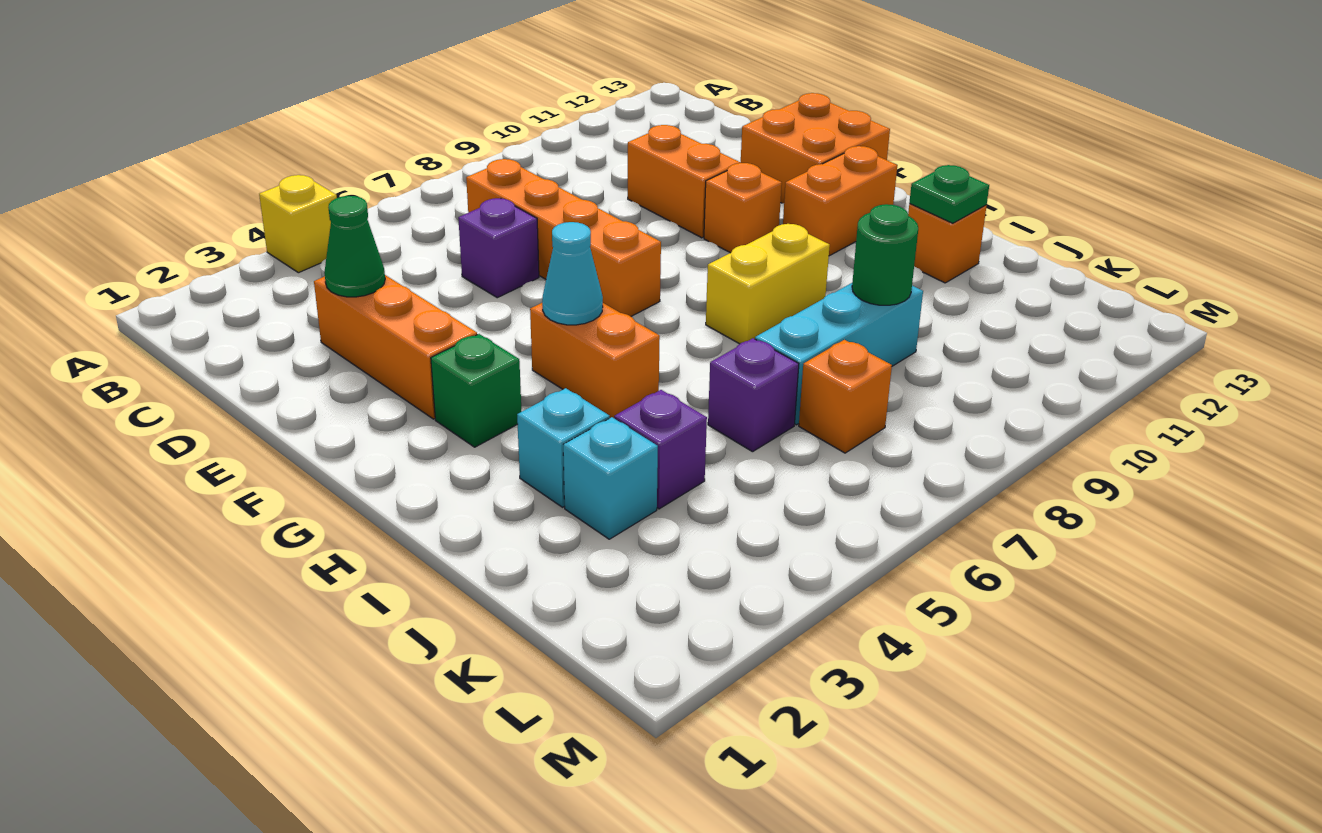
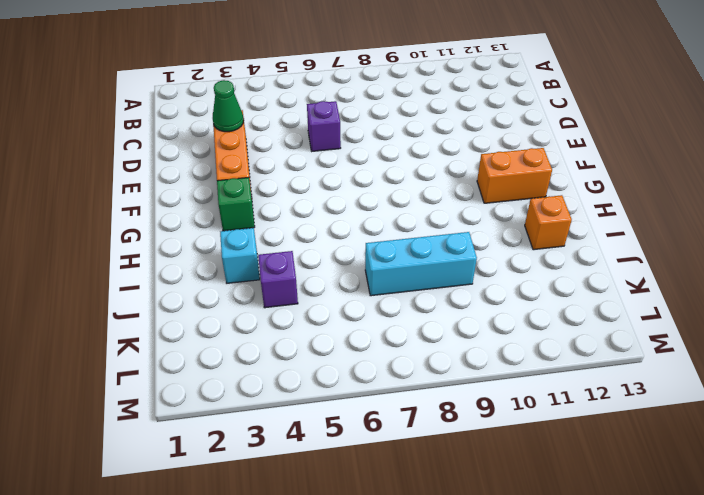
none -> yellow brick A4 level 1
none -> orange brick C7:F7 level 1
none -> orange brick D10:E10 level 1

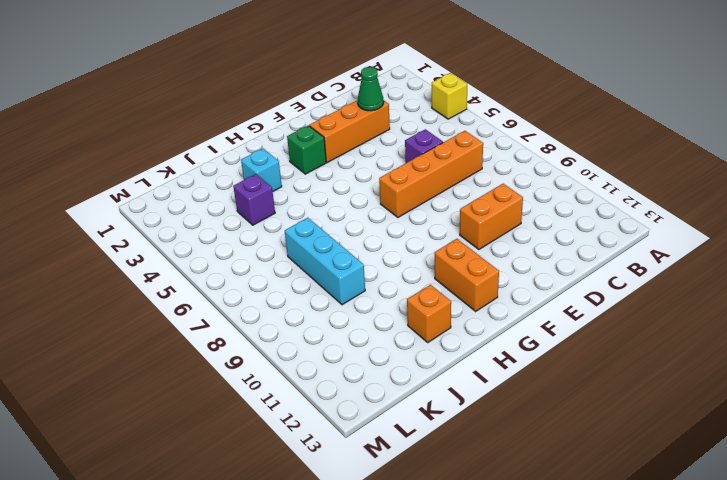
none -> orange brick E12:F13 level 1
none -> orange brick F10 level 1
none -> orange brick G5:H5 level 1

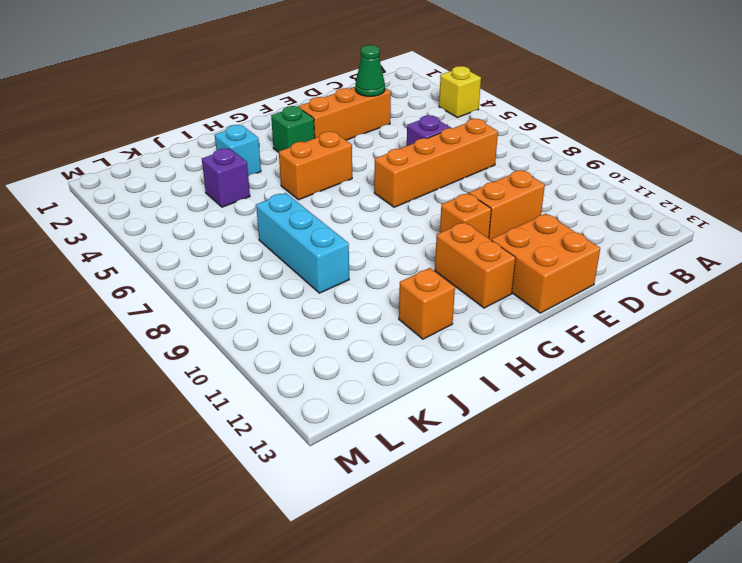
none -> yellow brick H8:H9 level 1
none -> cyan brick J3 level 1
none -> purple brick J6 level 1

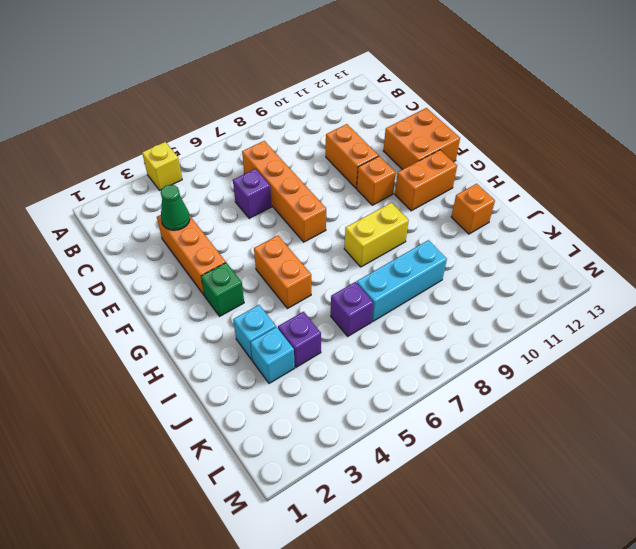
none -> orange brick K7 level 1
none -> cyan cone G5 level 2
none -> green plate I12 level 2

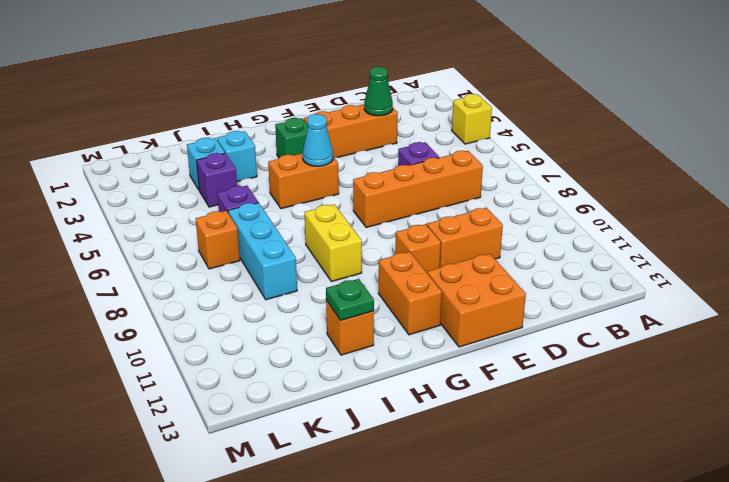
none -> green round brick J9 level 2

